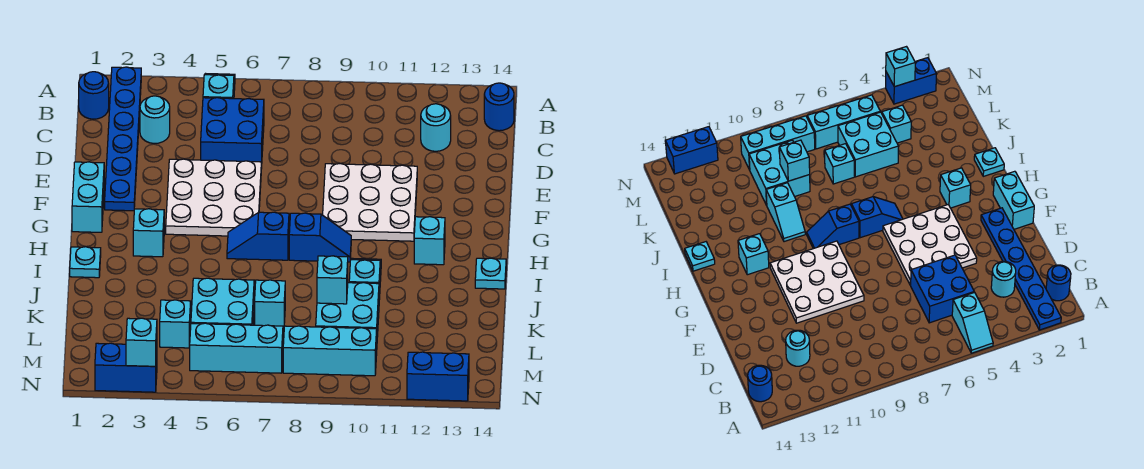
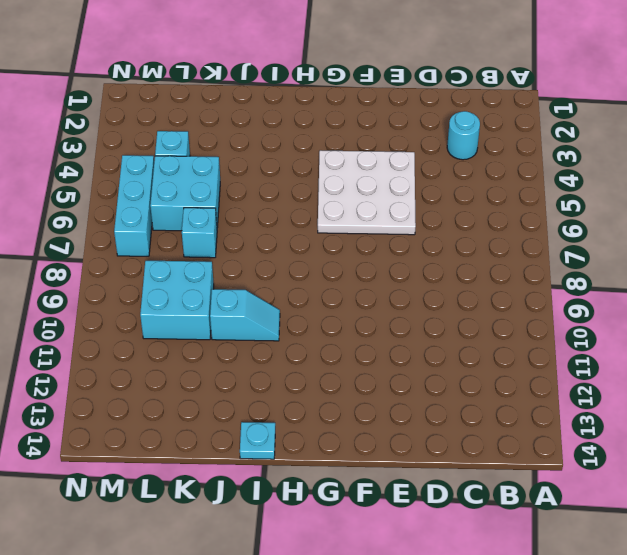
none -> blue plate A2:F2 level 1
none -> cyan slope A5:B5 level 1 top B
none -> blue round brick B1 level 1

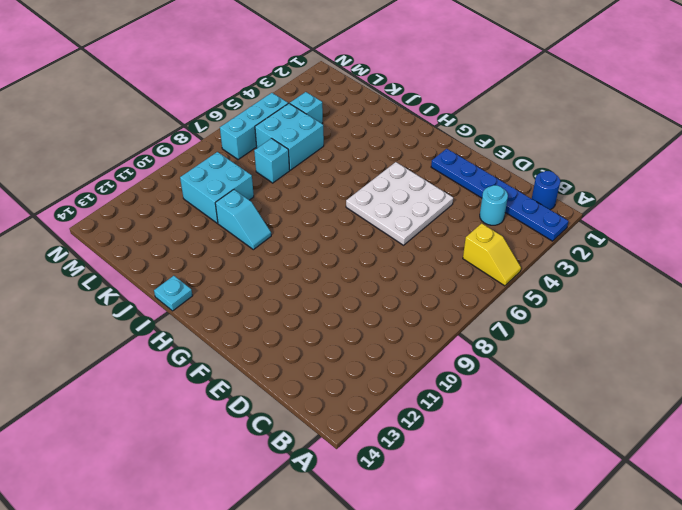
yellow slope A5:B5 level 1 top B -> cyan slope A5:B5 level 1 top B
none -> blue round brick B14 level 1
none -> blue brick C5:D6 level 1
none -> cyan round brick C12 level 1

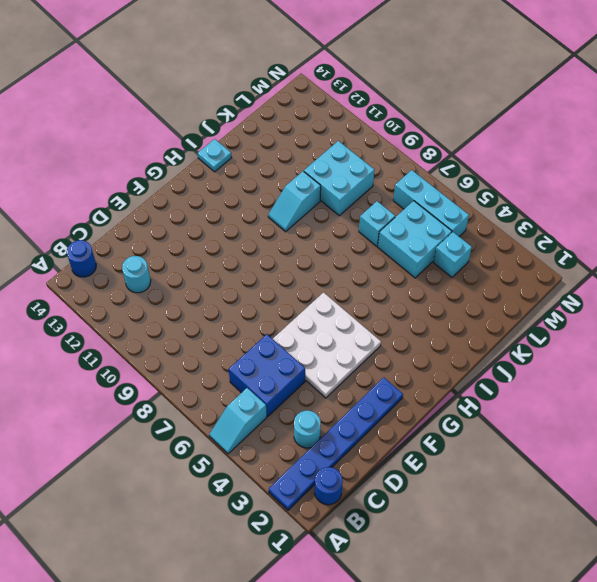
none -> white plate E9:G11 level 1
none -> cyan brick F1:G1 level 1
none -> cyan brick H3 level 1

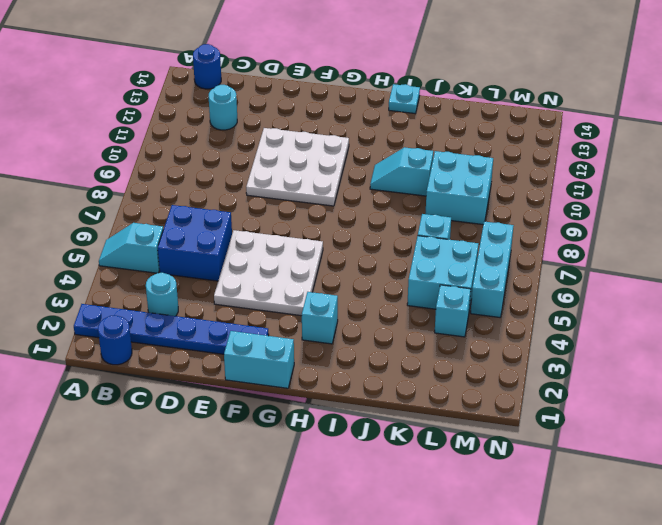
none -> blue slope H6:H7 level 1 top 7
none -> blue slope H8:H9 level 1 top 8
none -> cyan brick H12 level 1

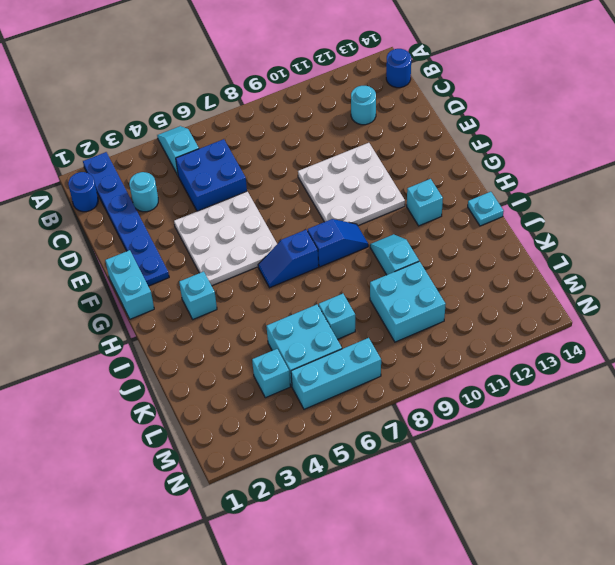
none -> cyan plate I1 level 1
none -> cyan brick M8:M10 level 1
none -> blue brick N2:N3 level 1

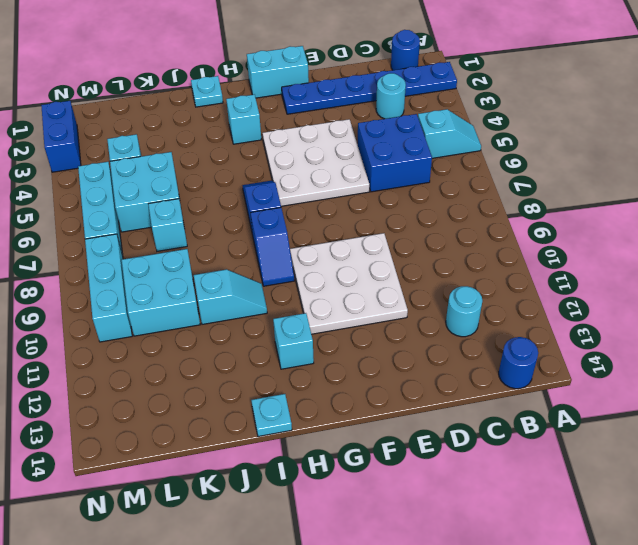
none -> blue brick N12:N13 level 1
none -> cyan brick K9 level 2
none -> cyan brick N3 level 2

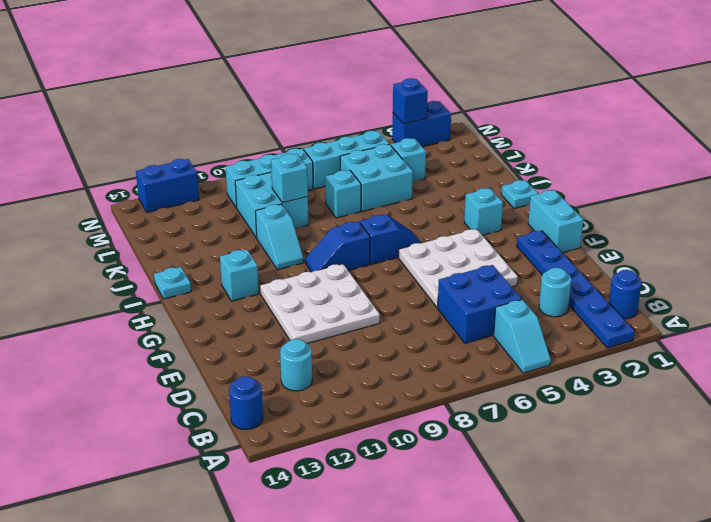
blue brick N3 level 2 -> cyan brick N3 level 2

